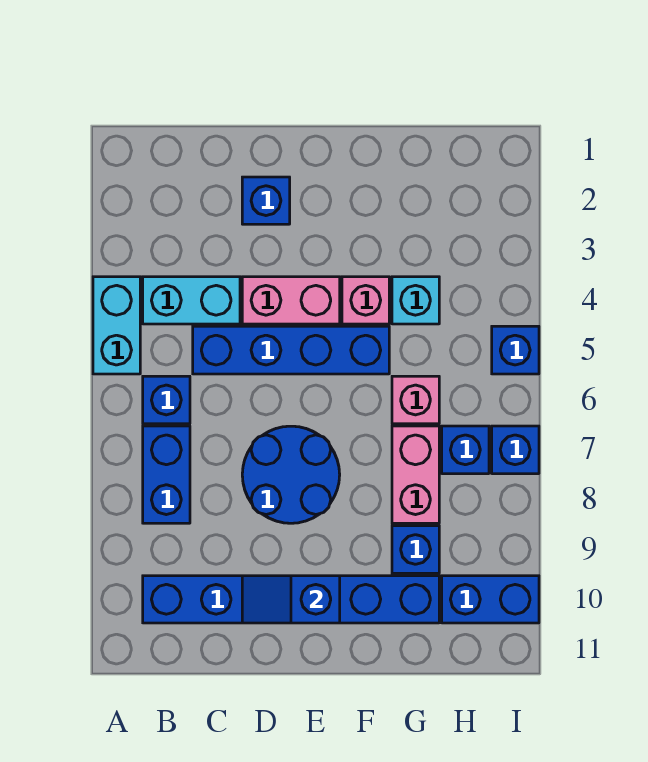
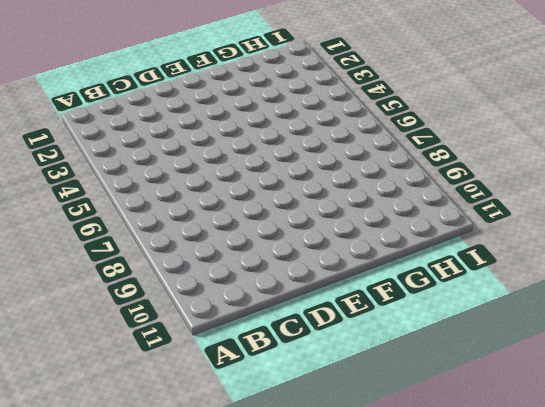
none -> cyan brick A4:A5 level 1
none -> cyan brick B4:C4 level 1
none -> blue brick B6 level 1

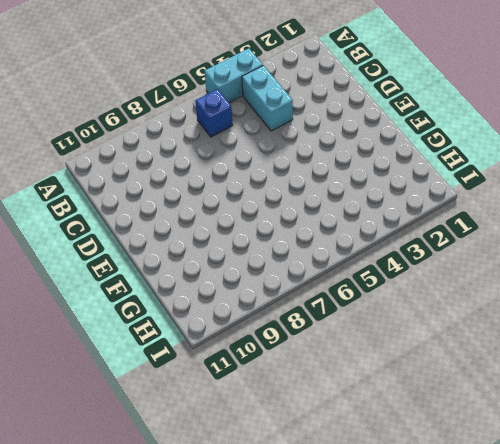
none -> blue brick B7:B8 level 1
none -> blue brick B10:G10 level 1
none -> blue brick C5:F5 level 1

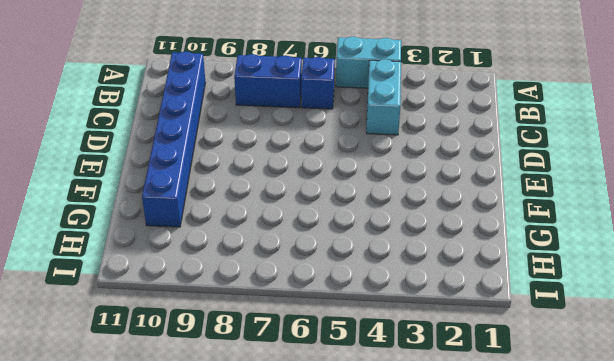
none -> blue brick C5:F5 level 1
none -> blue brick D2 level 1
none -> pink brick D4:E4 level 1

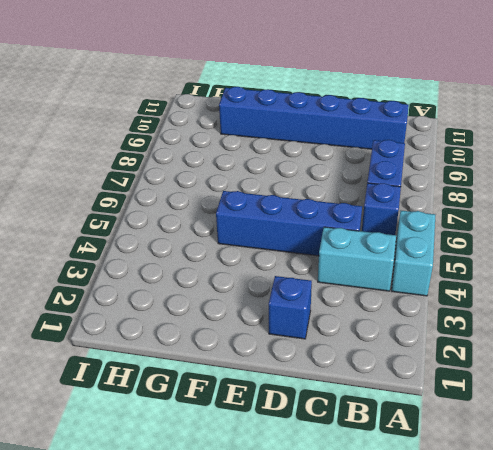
none -> pink brick D4:E4 level 1
none -> blue round brick D7:E8 level 1
none -> pink brick F4 level 1

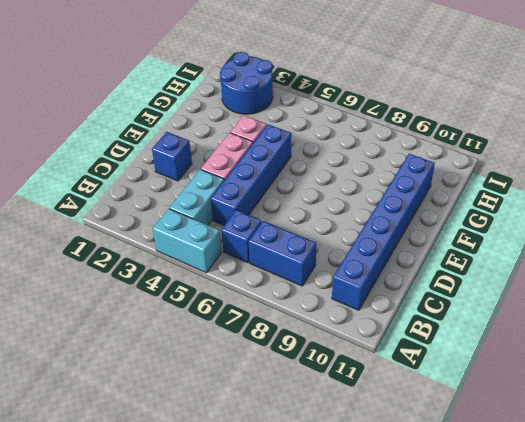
blue round brick H2:I3 level 1 -> blue round brick D7:E8 level 1
none -> cyan brick G4 level 1
none -> pink brick G6 level 1
none -> pink brick G7:G8 level 1

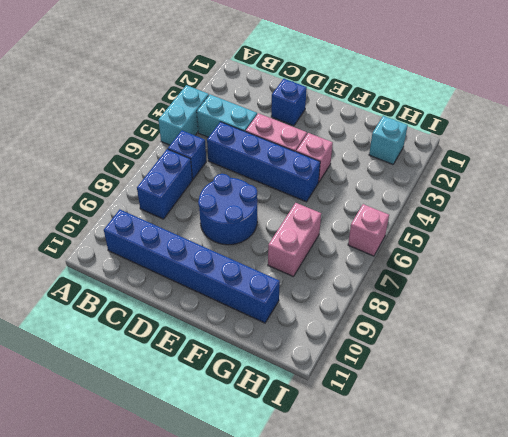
cyan brick H2 level 1 -> cyan brick G4 level 1
pink brick I6 level 1 -> pink brick G6 level 1
none -> blue brick G9 level 1
none -> blue brick H7 level 1
none -> blue brick H10:I10 level 1

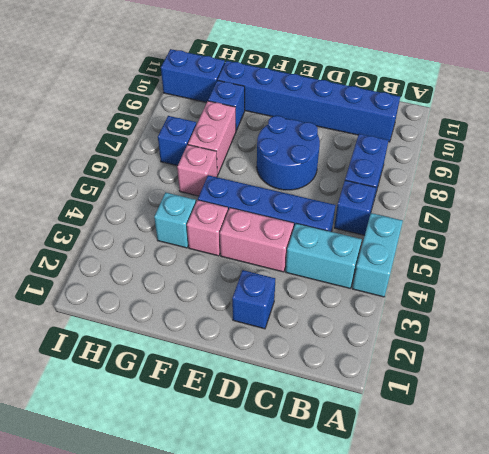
none -> blue brick I5 level 1
none -> blue brick I7 level 1
none -> blue slope D10:E10 level 2 top E

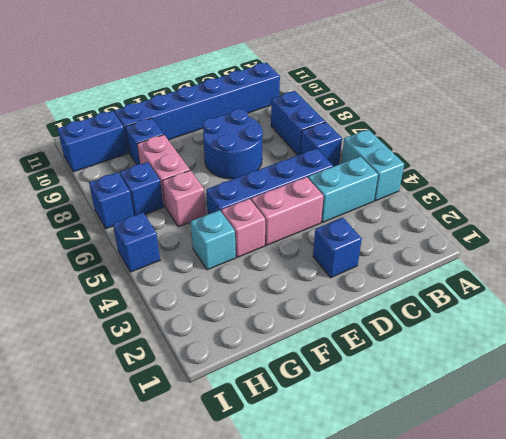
none -> blue slope D10:E10 level 2 top E

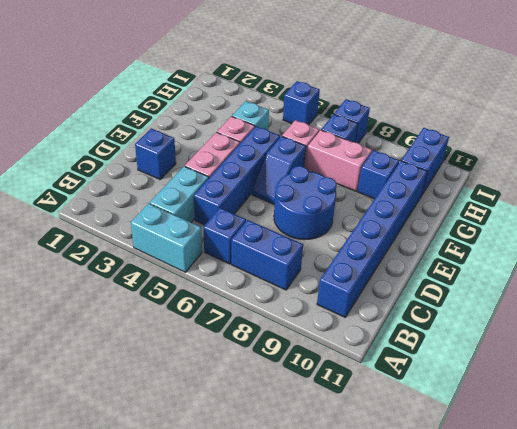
blue slope E6:F6 level 1 top F -> blue slope D10:E10 level 2 top E

